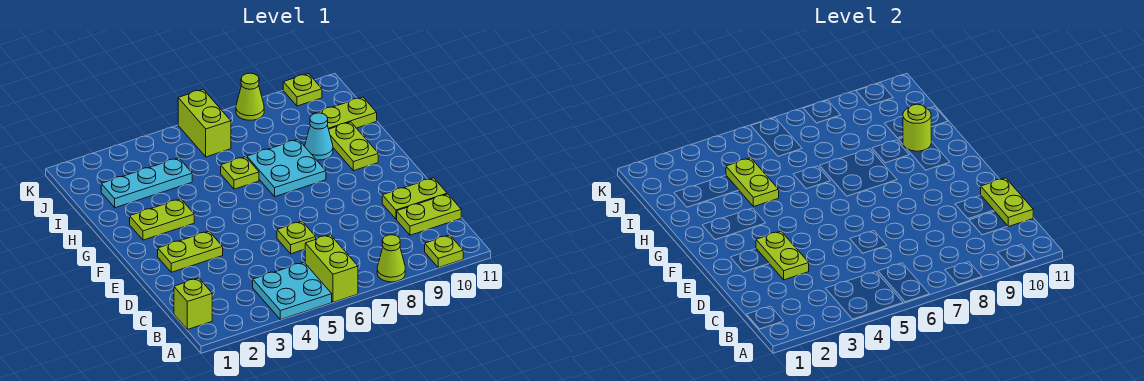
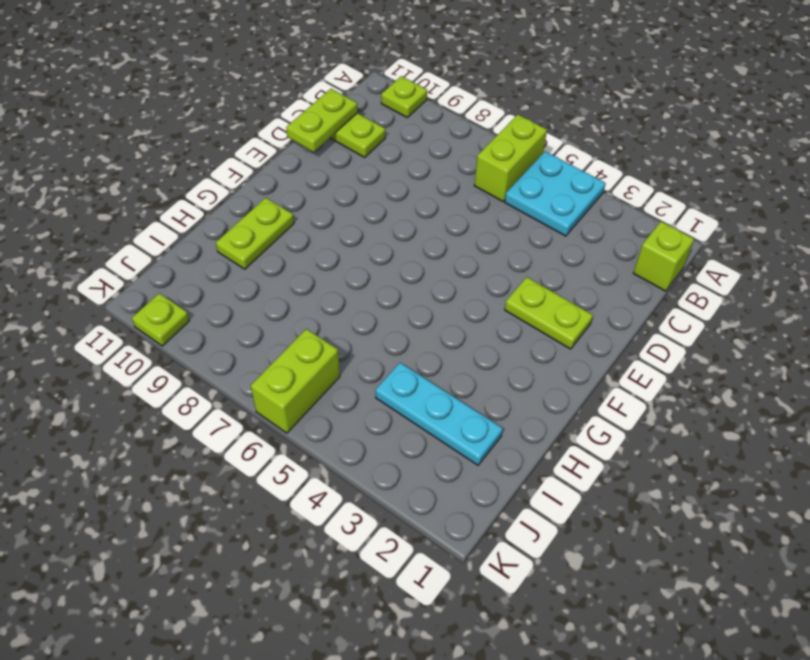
none -> lime cone A8 level 1
none -> lime plate D6 level 1
none -> lime plate D10:D11 level 1

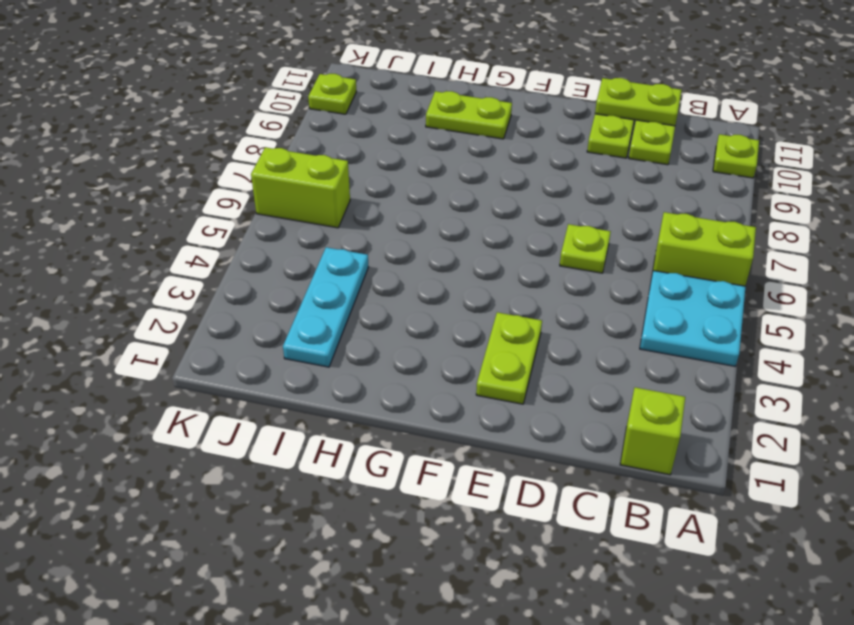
none -> lime cone A8 level 1
none -> lime plate G2:G3 level 1
none -> cyan plate G7:H8 level 1

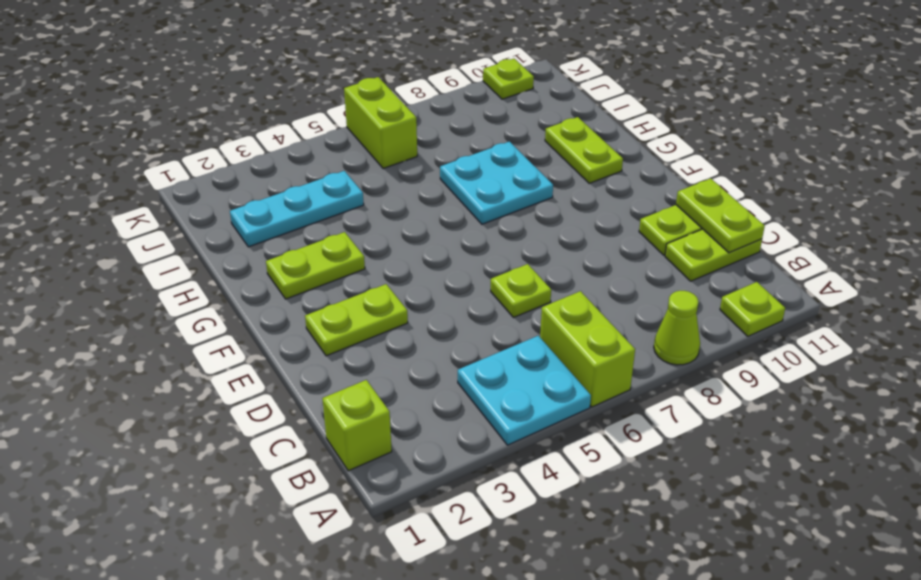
none -> lime plate H6 level 1
none -> cyan cone H9 level 1
none -> lime plate I10:I11 level 1

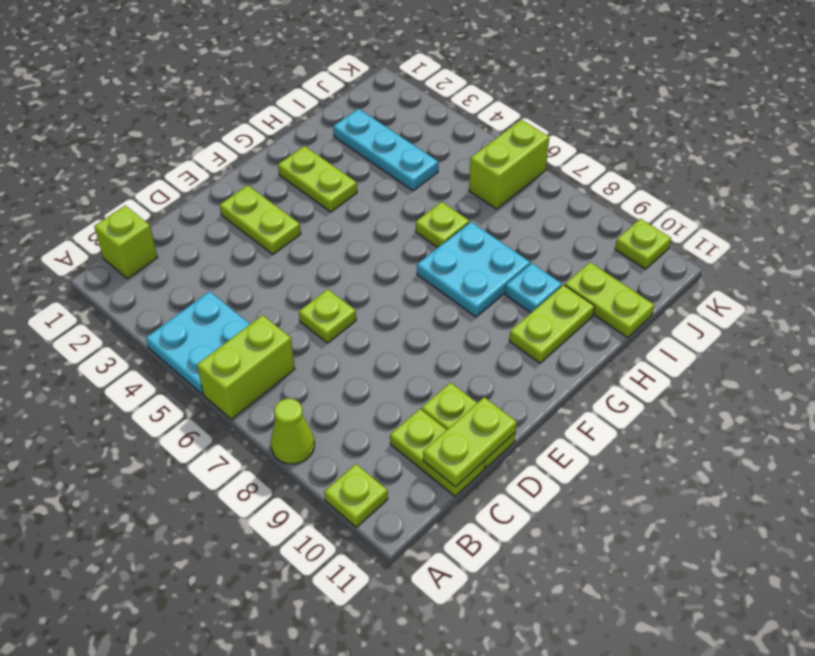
cyan plate H9 level 1 -> cyan cone H9 level 1
none -> lime cone K8 level 1
none -> lime plate D3:E3 level 2
none -> lime plate H4:I4 level 2

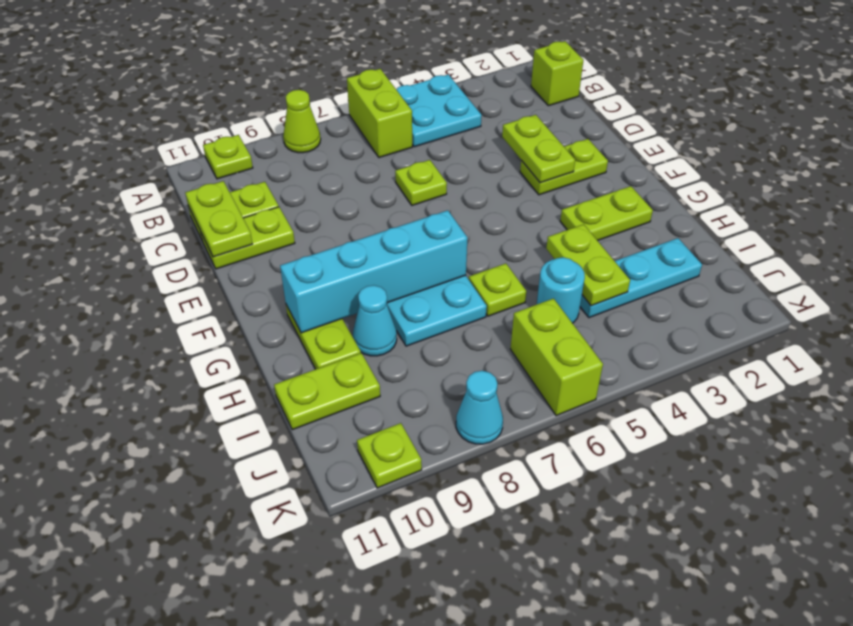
cyan brick G7:G10 level 2 -> none
cyan round brick I5 level 1 -> none
cyan cone K8 level 1 -> lime cone K8 level 1
none -> lime round brick H10 level 2

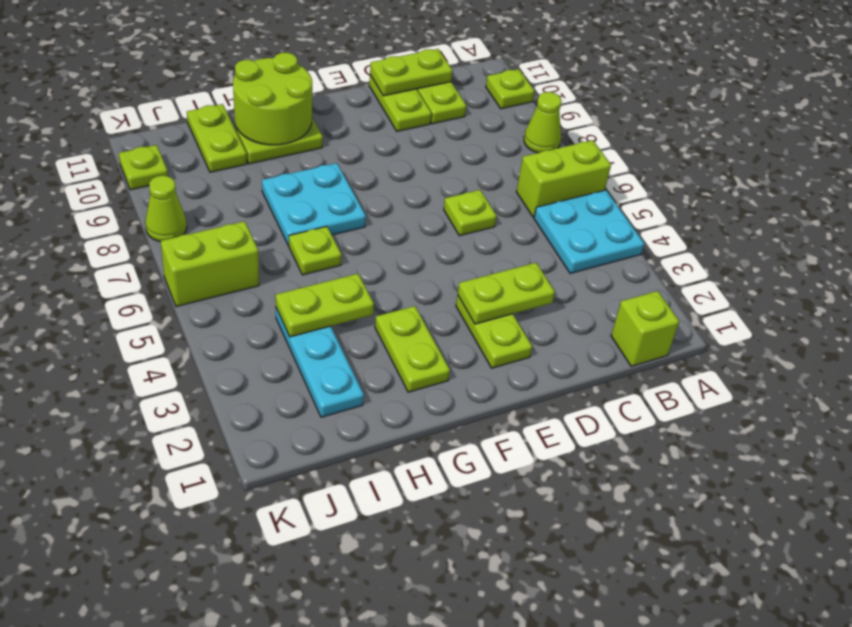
lime round brick G10:H11 level 2 -> lime round brick H10 level 2
none -> cyan cone H9 level 1

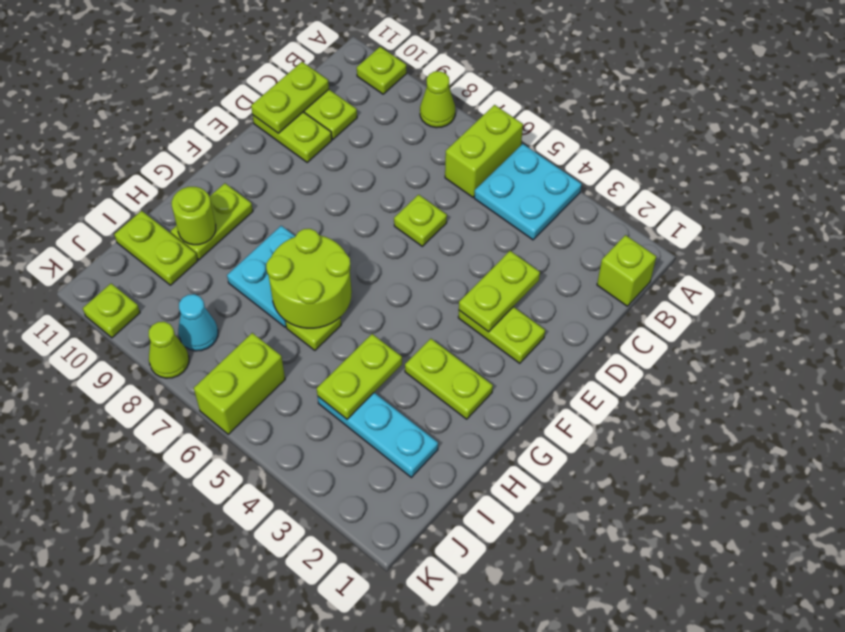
lime round brick G6:H7 level 2 -> none
cyan cone J8 level 1 -> cyan cone H9 level 1

